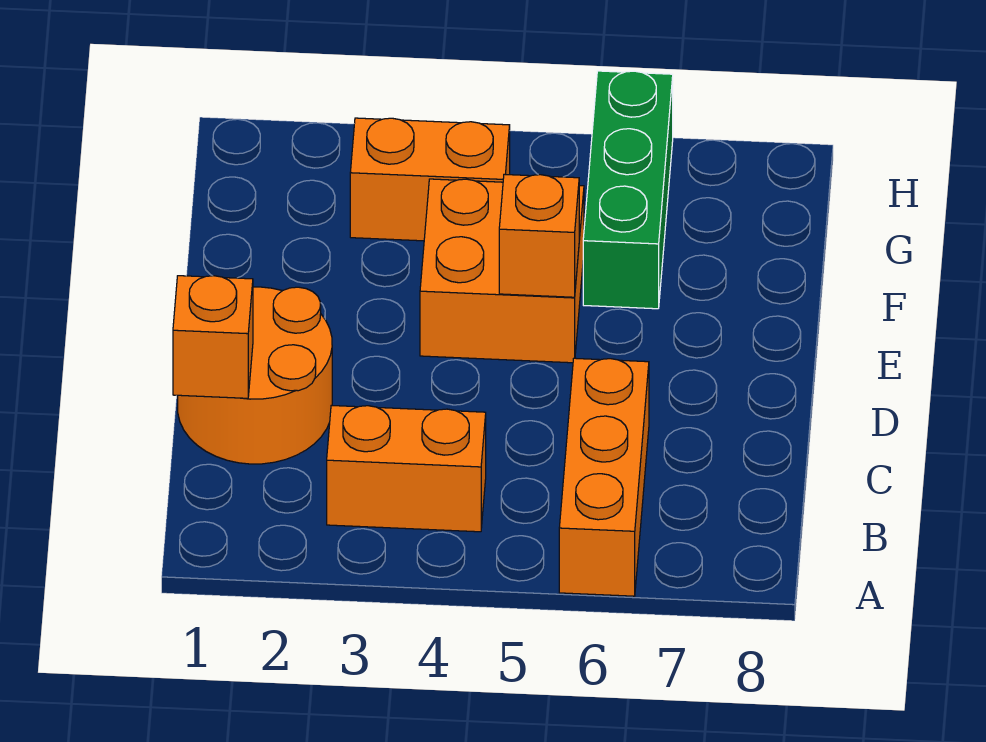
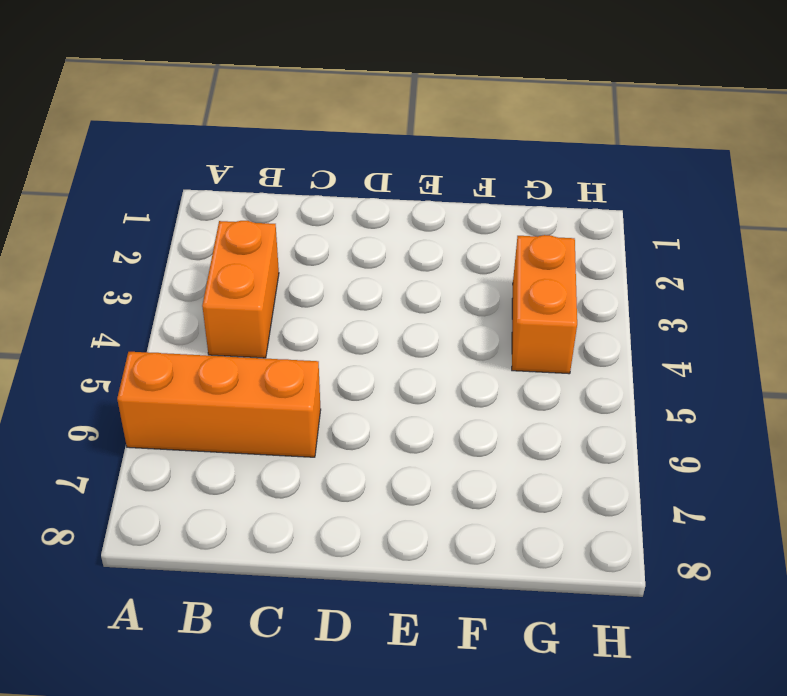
none -> orange round brick C1:D2 level 1
none -> orange brick E4:F5 level 1

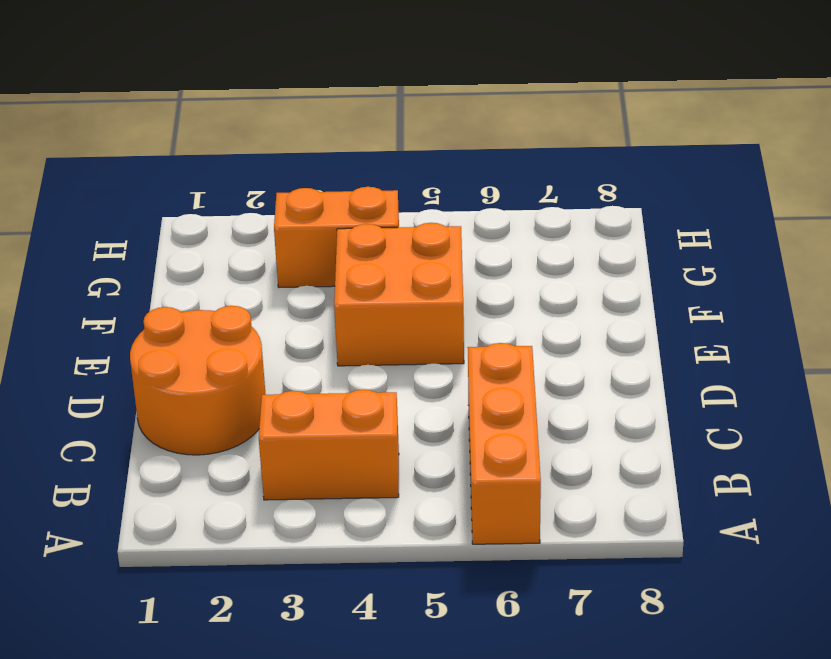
none -> green brick F6:H6 level 1
none -> orange brick C1 level 2

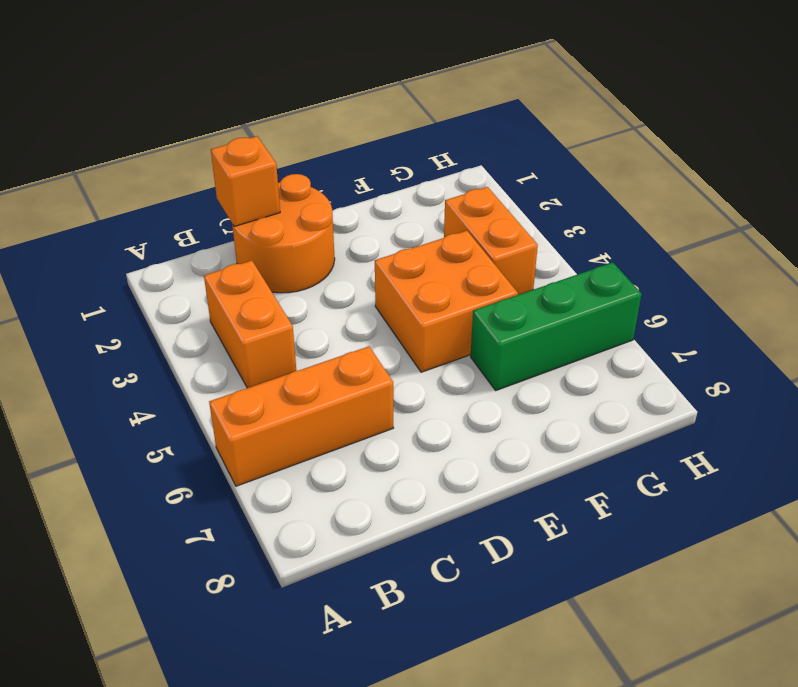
none -> orange brick E5 level 2

